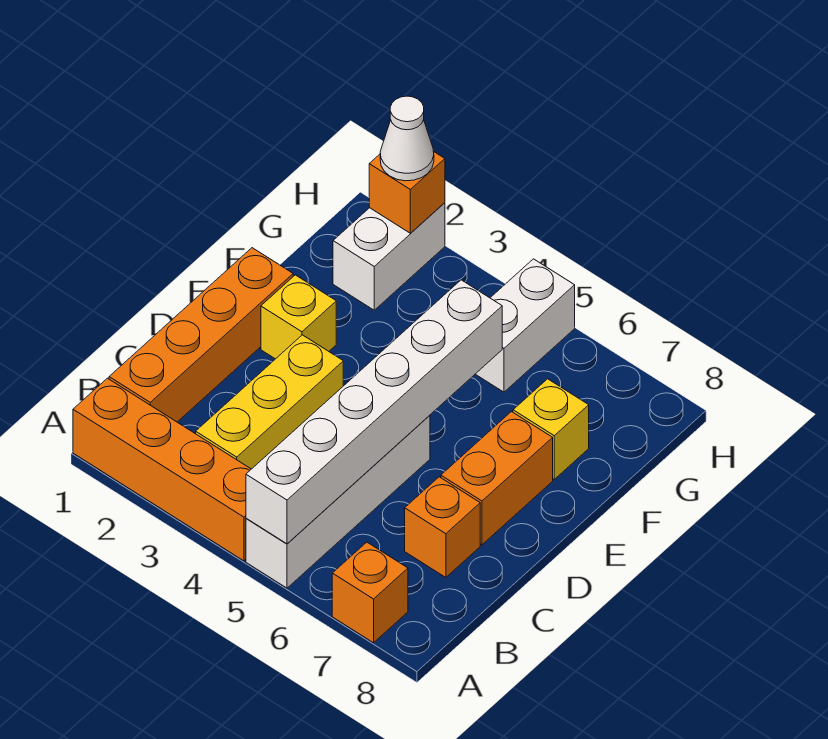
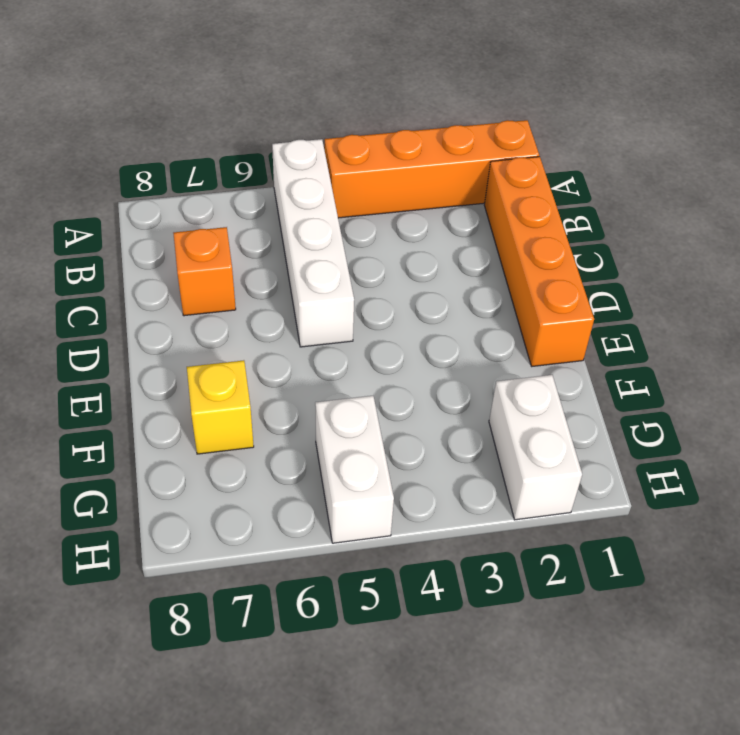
none -> orange brick A7 level 1
none -> yellow brick B3:D3 level 1
none -> orange brick D7:E7 level 1

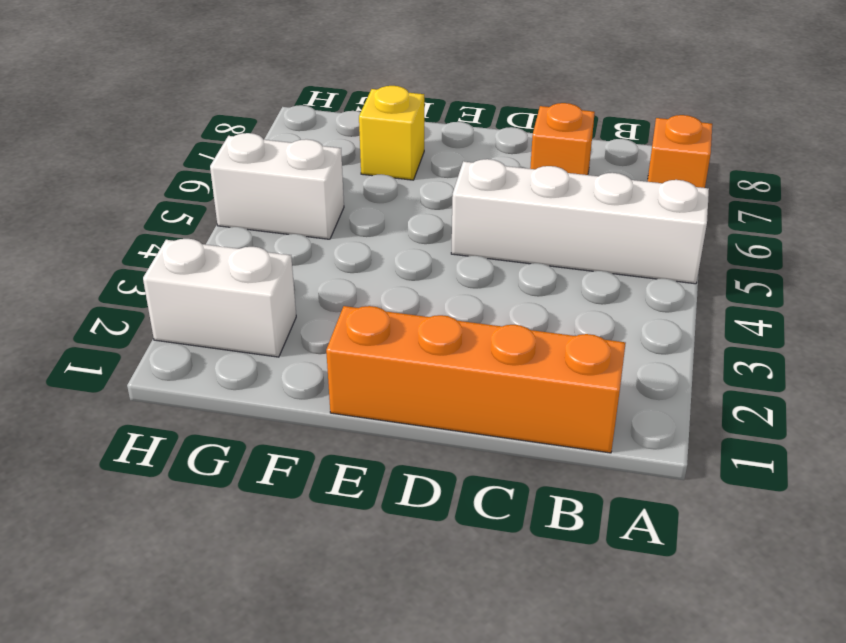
none -> orange brick A1:A4 level 1
none -> yellow brick B3:D3 level 1
none -> orange brick D7:E7 level 1

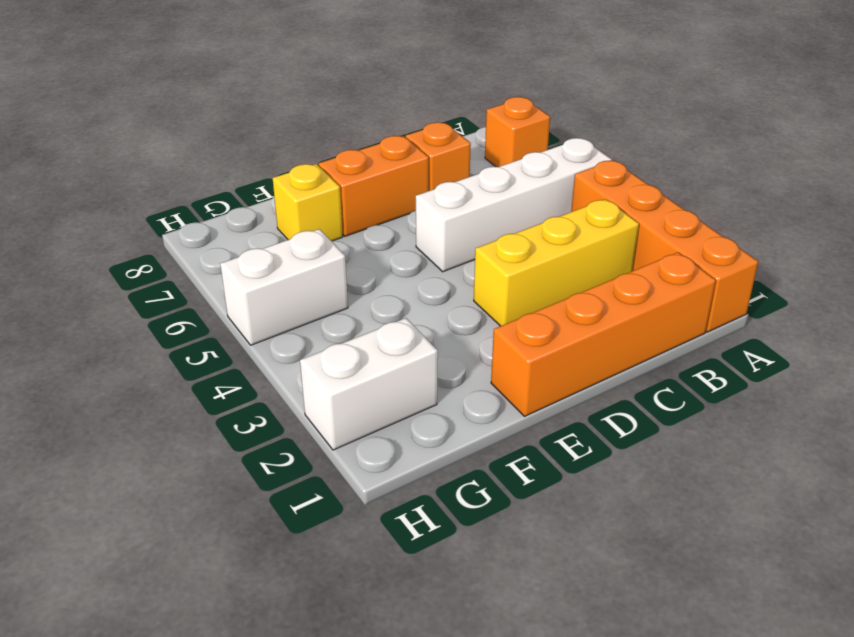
none -> yellow brick E2 level 1
none -> white brick A5:F5 level 2
none -> orange brick H2 level 2

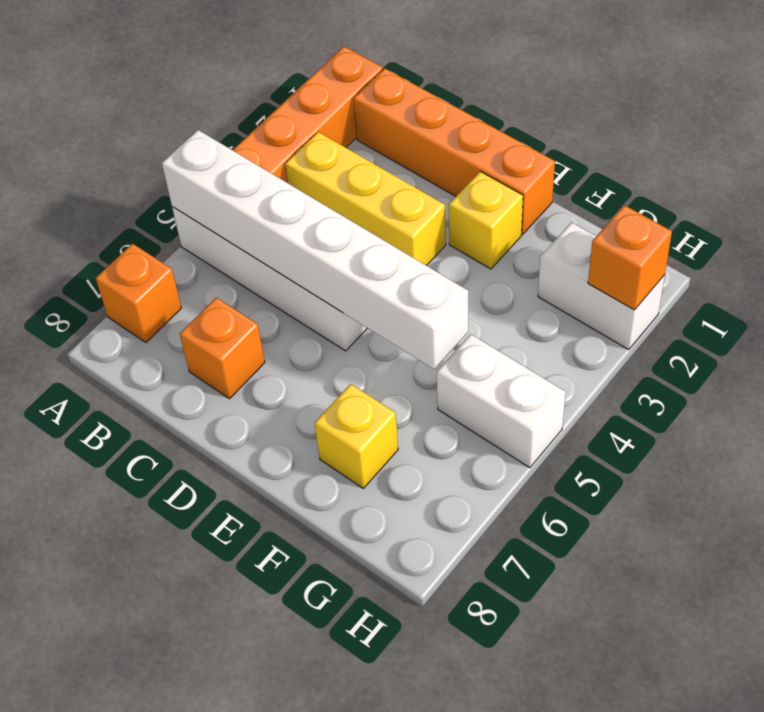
none -> orange brick D7:E7 level 1
none -> white cone H2 level 3

